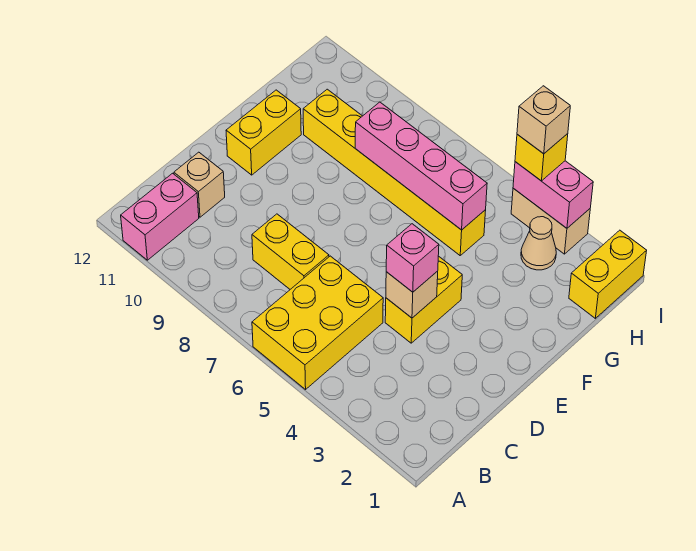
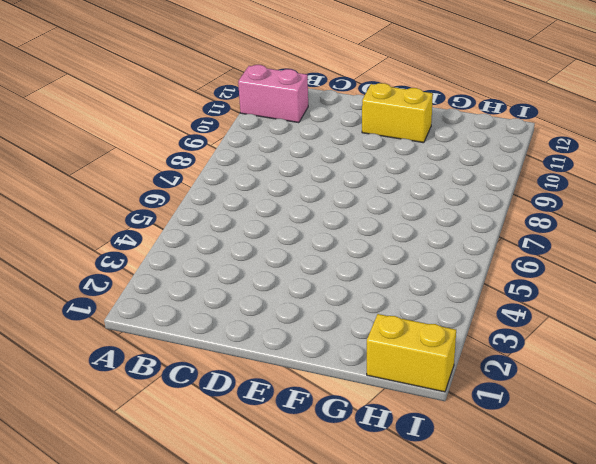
none -> yellow brick A5:C6 level 1
none -> yellow brick C7:C8 level 1
none -> tan brick C11 level 1

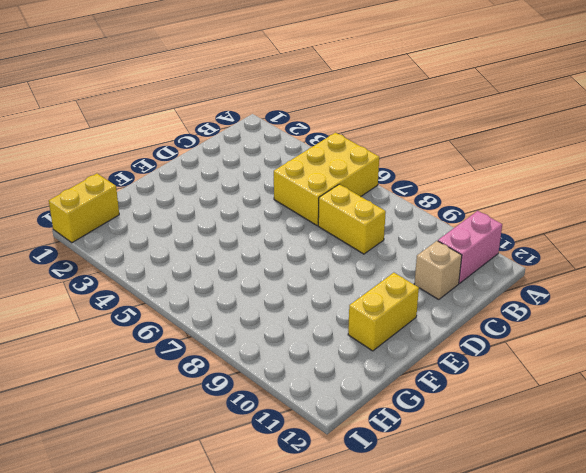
none -> yellow brick D4:E4 level 1
none -> yellow brick G5:G10 level 1
none -> tan cone H3 level 1

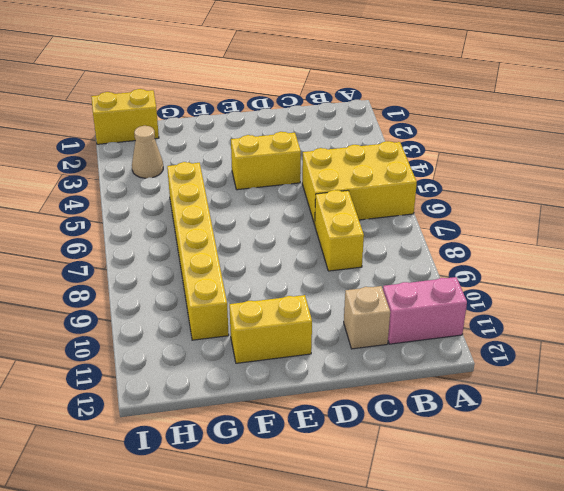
none -> tan brick I3:I4 level 1
none -> tan brick D4 level 2
none -> pink brick G5:G8 level 2

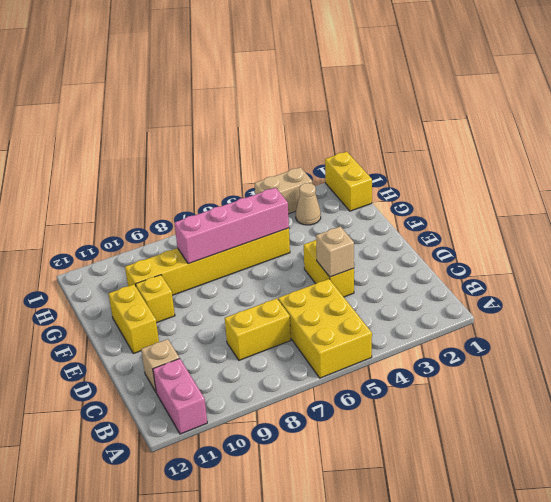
yellow brick F10 level 1 -> yellow brick I4 level 3
none -> pink brick I3:I4 level 2
none -> pink brick D4 level 3
none -> tan brick I4 level 4

